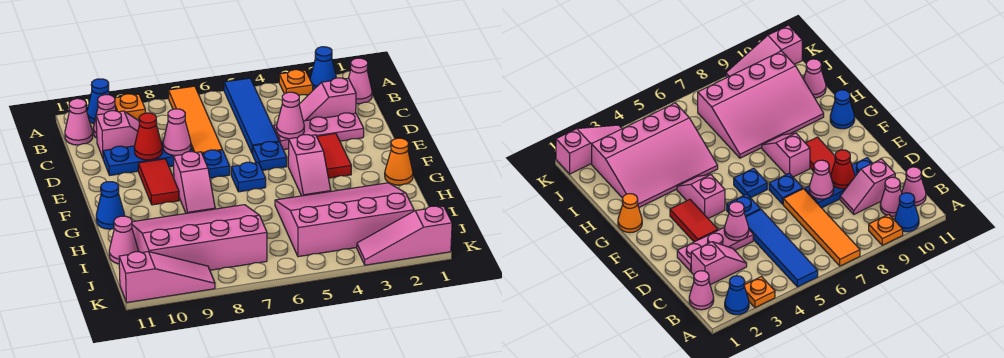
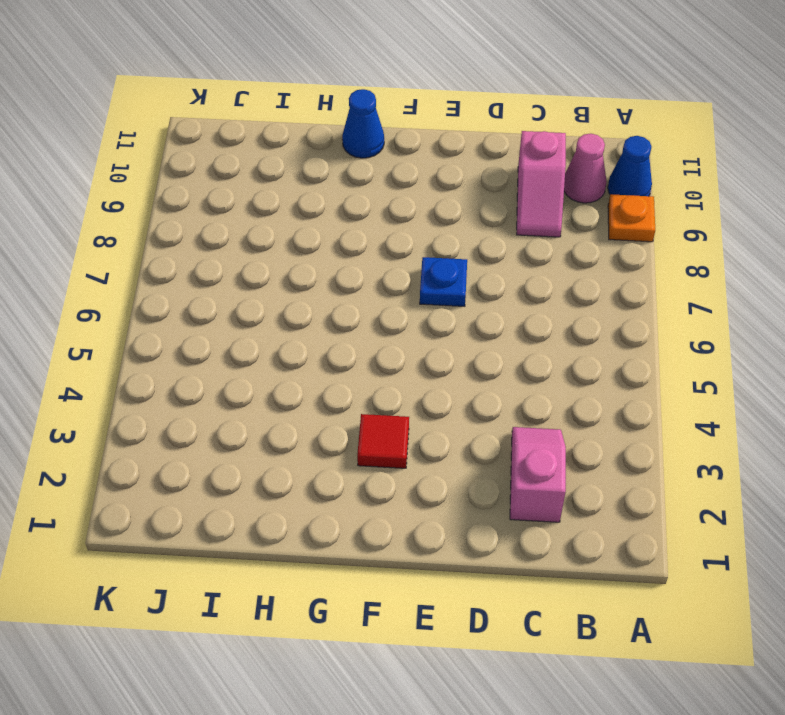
red tile F3 level 1 -> red tile E3:F3 level 1
none -> blue cone A2 level 1
none -> orange plate A3 level 1
none -> blue tile A5:D5 level 1
none -> orange tile A7:D7 level 1

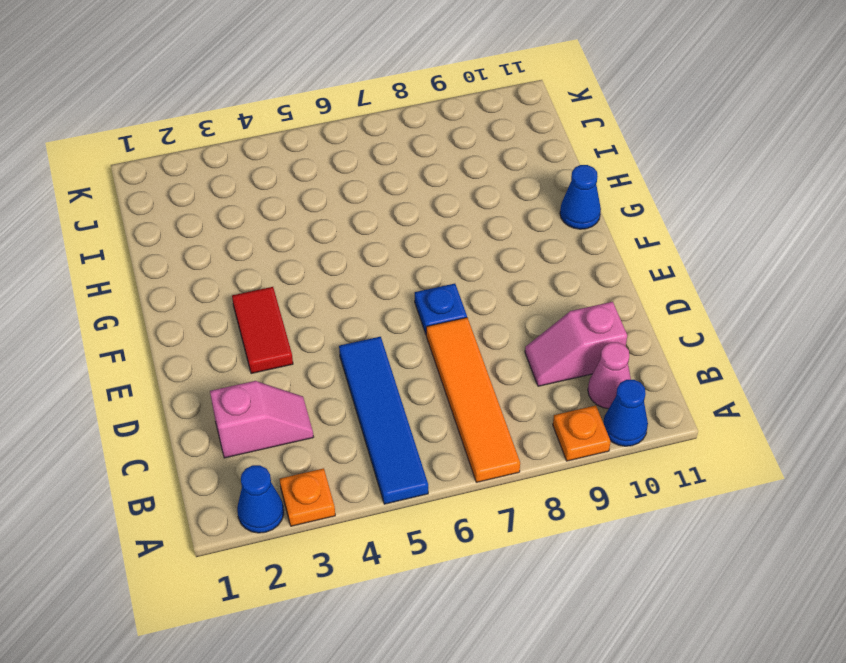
none -> pink cone B1 level 1
none -> pink cone B11 level 1
none -> pink plate D2:D4 level 1
none -> blue plate D8:D10 level 1

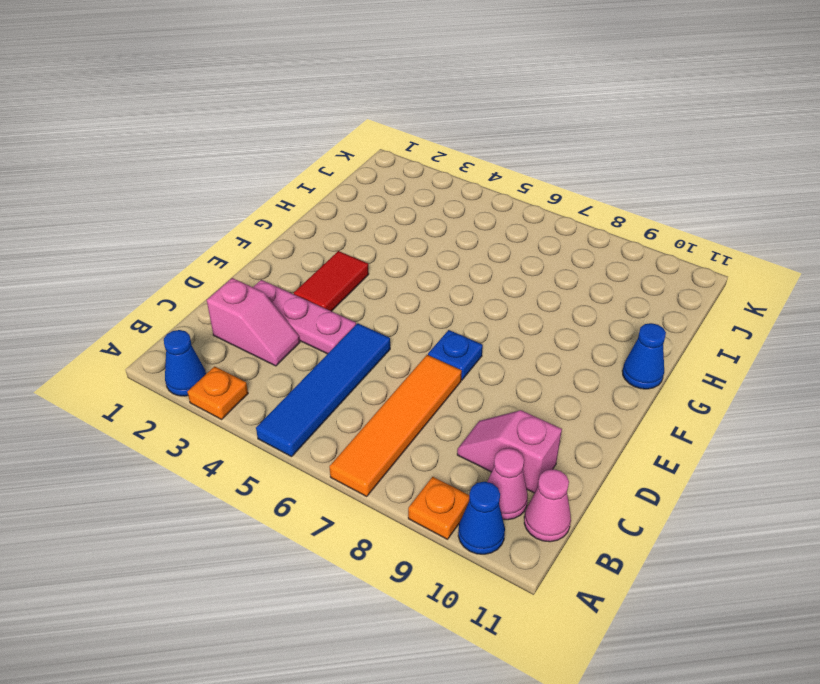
none -> pink cone B1 level 1
none -> blue plate D8:D10 level 1
none -> blue plate E5 level 1
none -> red tile E9:F9 level 1

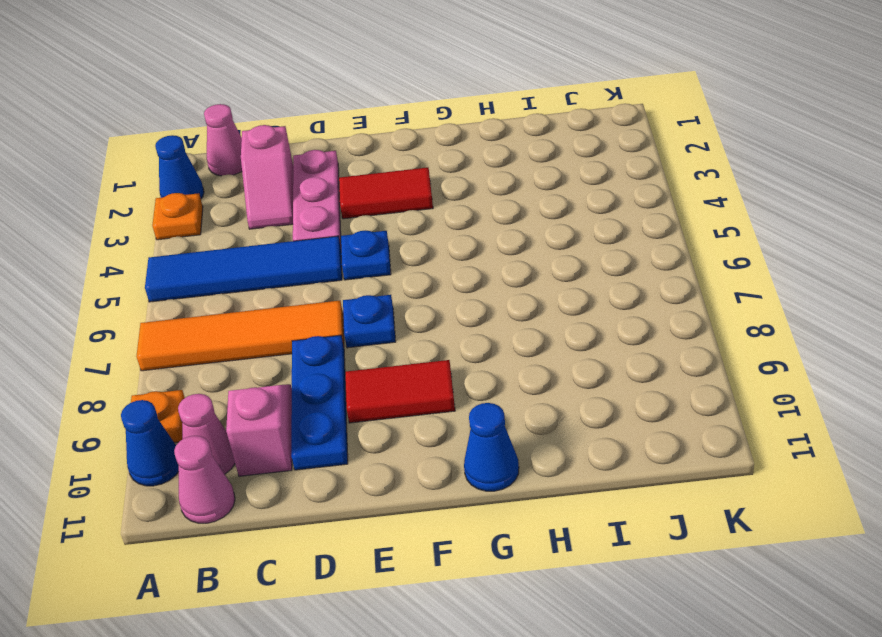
none -> pink slope F4:G4 level 1 top F
none -> blue plate F6 level 1
none -> pink slope F8:G8 level 1 top F
none -> orange cone G1 level 1

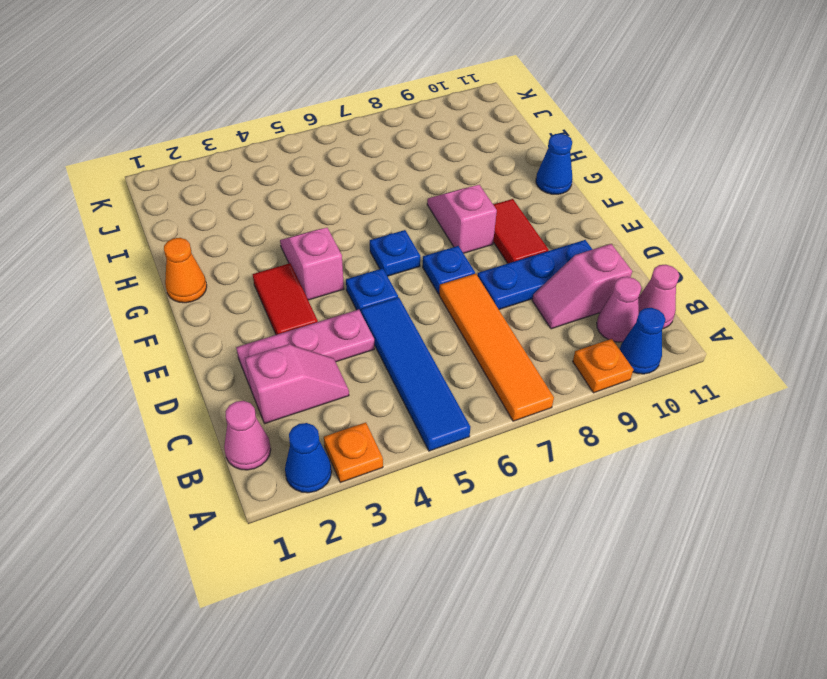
none -> pink slope H2:J5 level 1 top J
none -> pink slope H7:J10 level 1 top J
none -> pink cone I11 level 1
none -> pink slope K1:K3 level 1 top 1

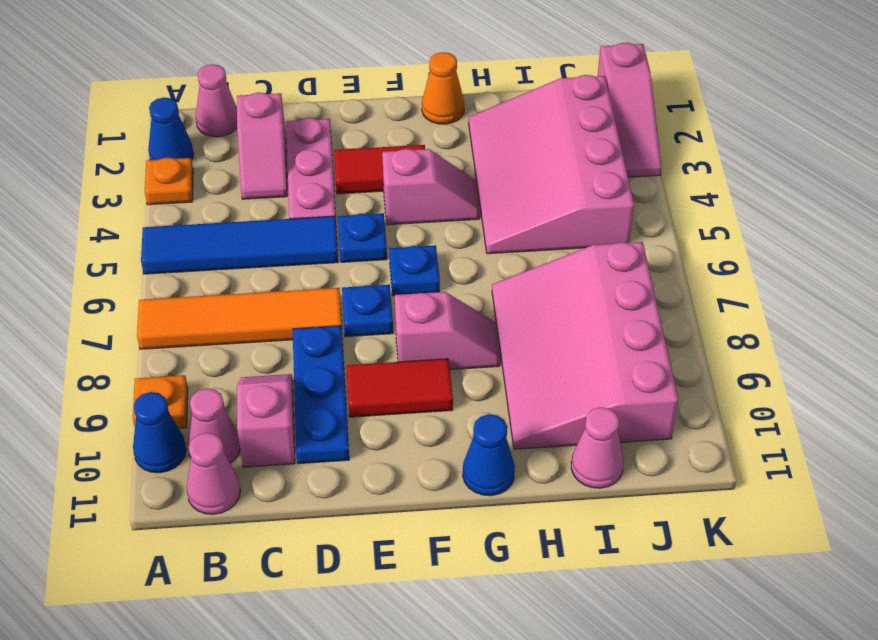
none -> pink slope K9:K11 level 1 top 11
none -> pink cone D4 level 2
none -> pink cone D8 level 2
none -> red cone D9 level 2

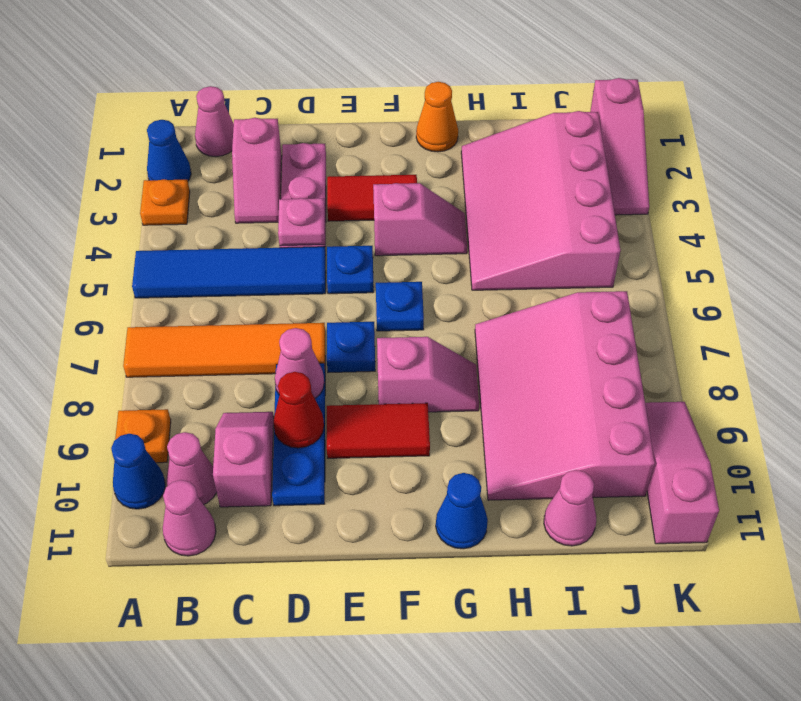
pink plate D4 level 2 -> pink cone D4 level 2

